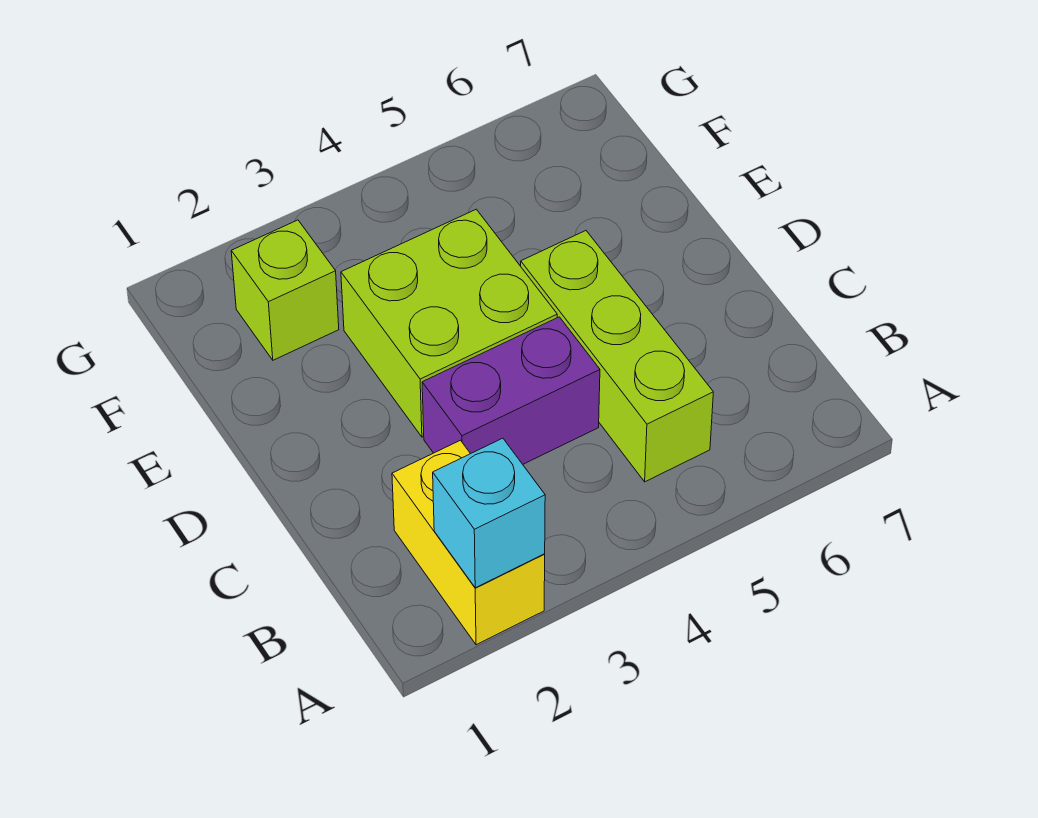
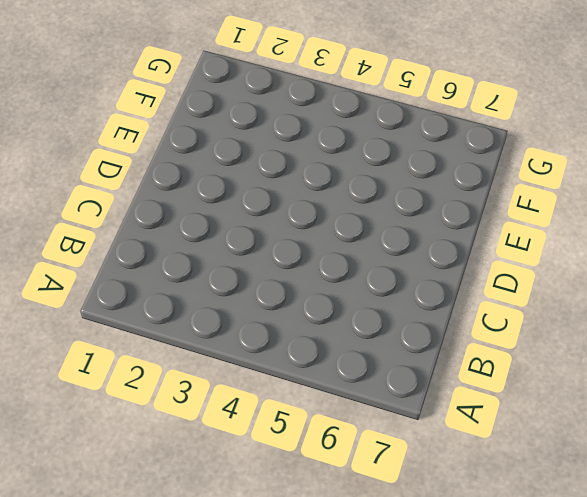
none -> yellow brick A2:B2 level 1
none -> lime brick B5:D5 level 1

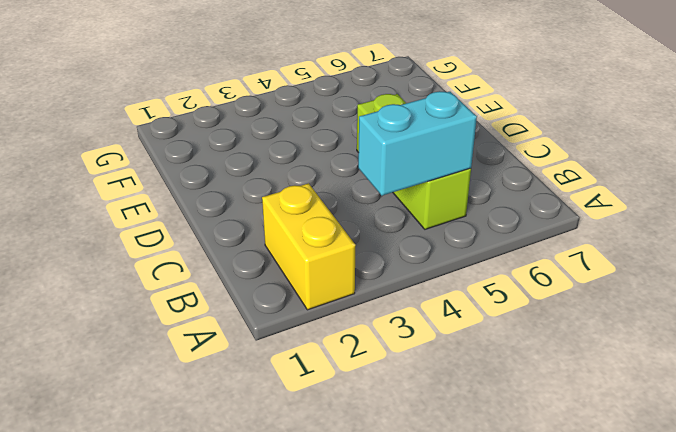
cyan brick B4:B5 level 2 -> none
none -> purple brick C3:C4 level 1
none -> lime brick D3:E4 level 1

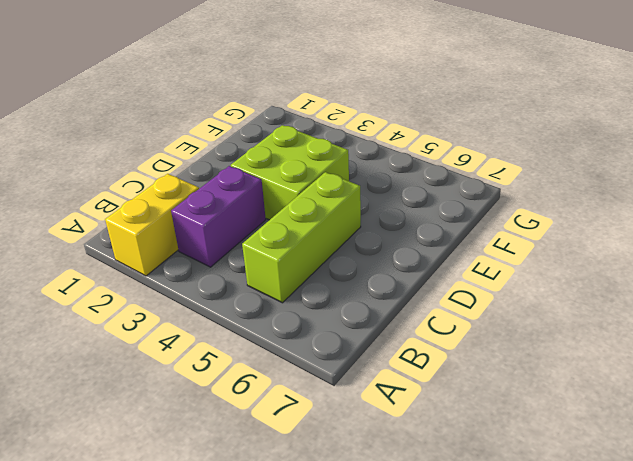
purple brick B3:C3 level 1 -> purple brick C3:C4 level 1
none -> lime brick F2 level 1
none -> cyan brick A2 level 2

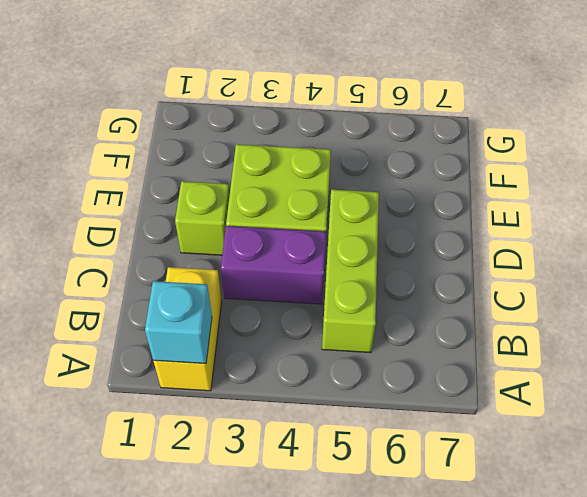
lime brick D2 level 1 -> lime brick F2 level 1

